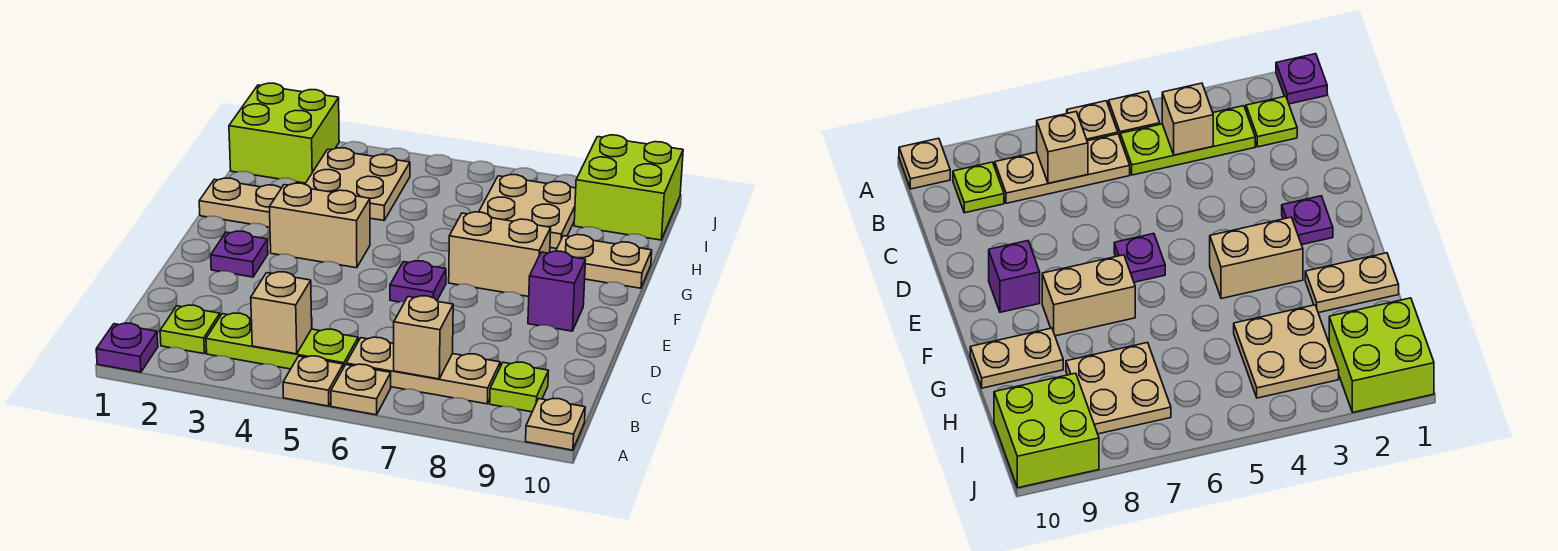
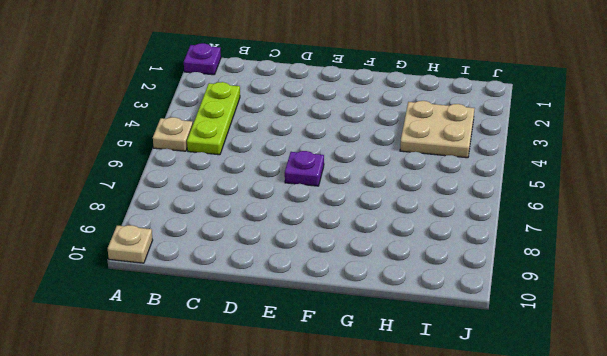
none -> tan plate A6 level 1
none -> lime plate B2 level 1
none -> tan plate B6:B8 level 1

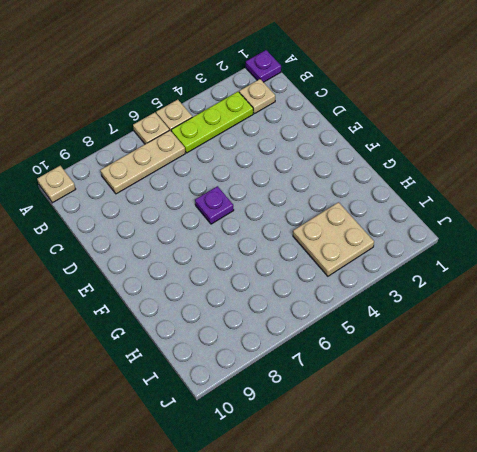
tan plate B2 level 1 -> lime plate B2 level 1
none -> lime plate B9 level 1
none -> purple plate E2 level 1
none -> purple brick E9 level 1

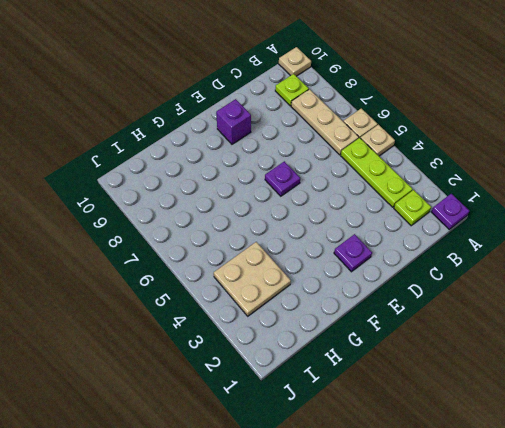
none -> tan brick F3:F4 level 1
none -> tan brick F7:F8 level 1
none -> tan plate G1:G2 level 1

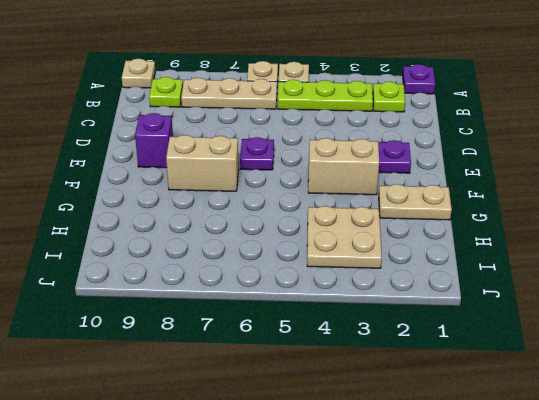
none -> tan plate G9:G10 level 1
none -> tan plate H7:I8 level 1
none -> lime brick I1:J2 level 1

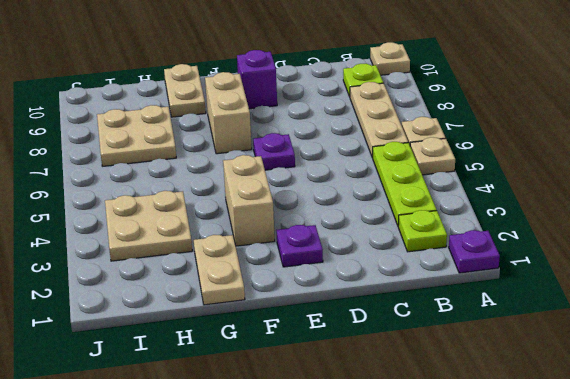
none -> lime brick I1:J2 level 1
none -> lime brick I9:J10 level 1
none -> tan brick B4 level 2

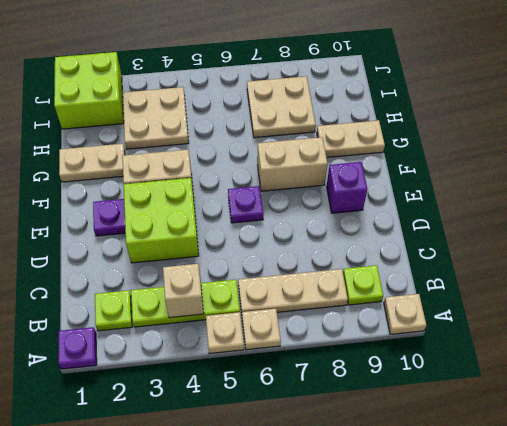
lime brick D3:E4 level 1 -> lime brick I9:J10 level 1
none -> tan brick B7 level 2

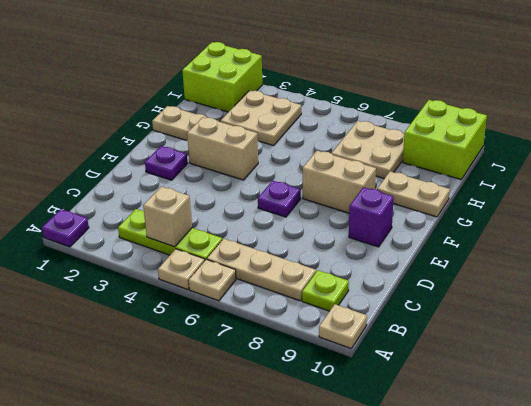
none -> lime plate B2 level 1
none -> tan brick B7 level 2

